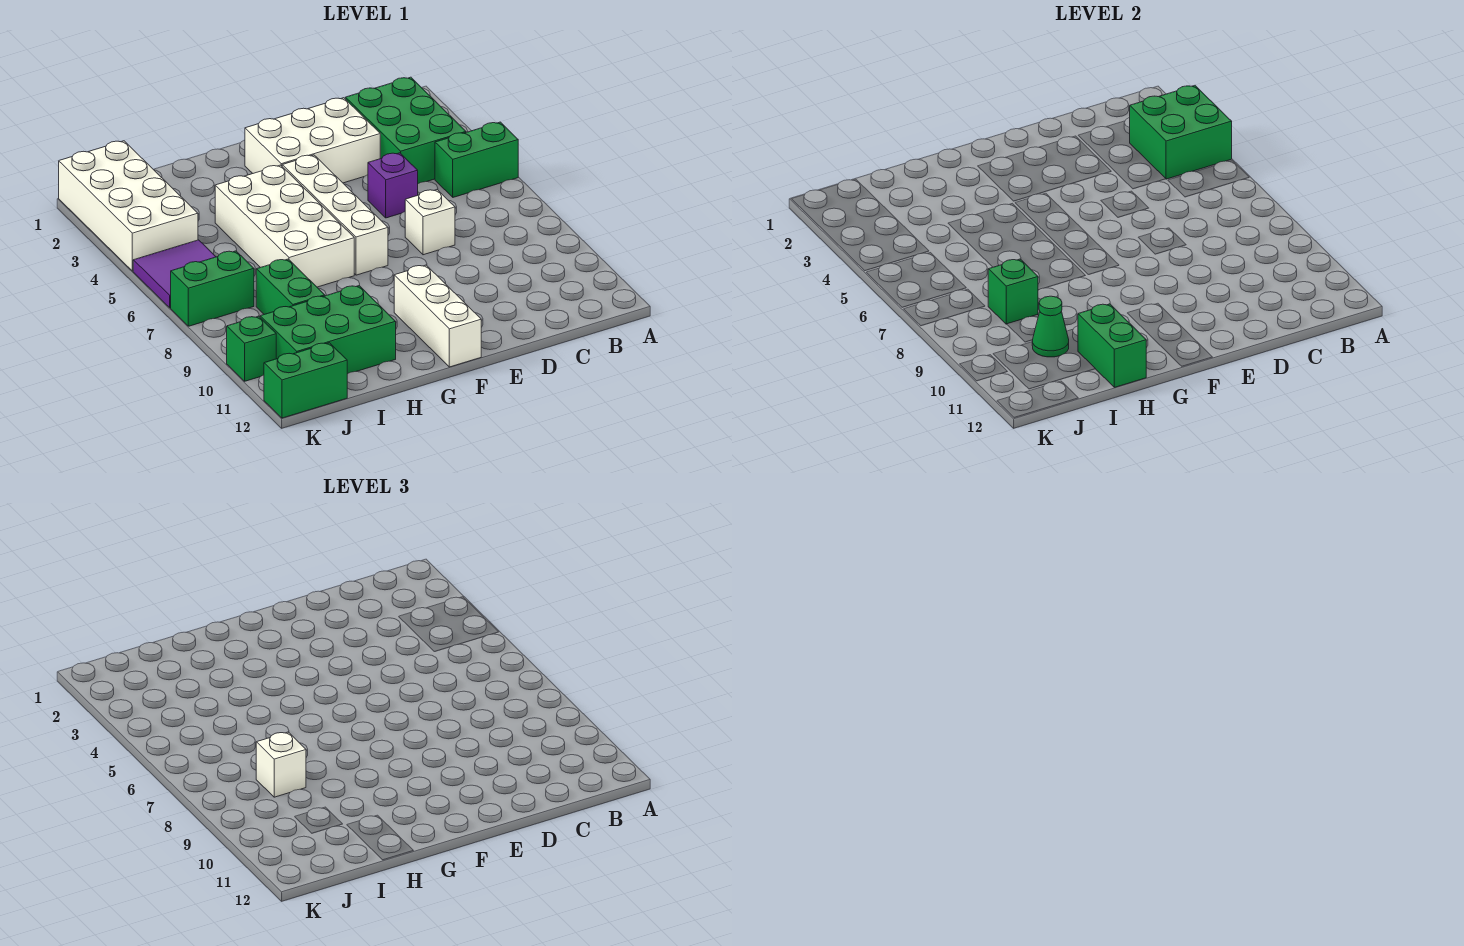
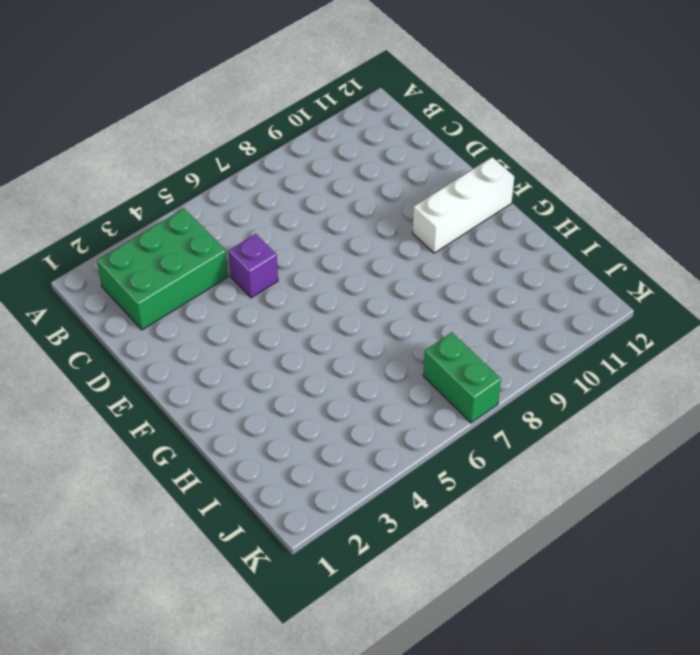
none -> green brick A5:B5 level 1
none -> white brick D2:F3 level 1
none -> white brick D7 level 1

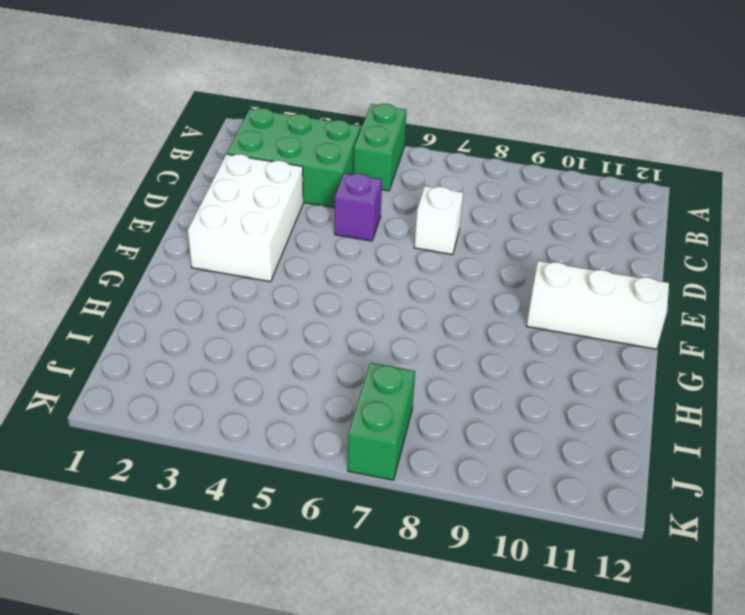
none -> white brick F4:F7 level 1
none -> white brick G4:H7 level 1
none -> green brick H10:J11 level 1

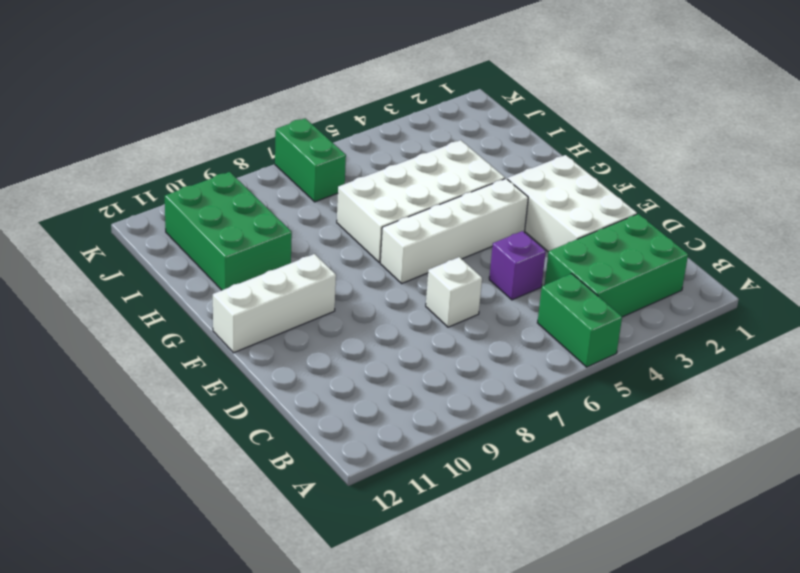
none -> green brick I8:I9 level 1
none -> white brick J1:K4 level 1
none -> purple tile J5:K6 level 1

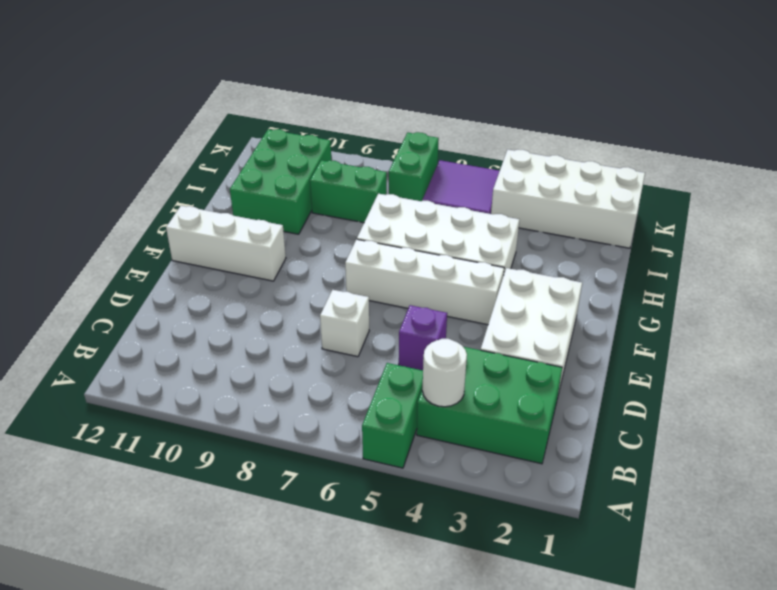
white round brick B4 level 2 -> green brick A3:B4 level 2
none -> green brick J12:K12 level 1
none -> green brick K10 level 1
none -> green brick H11:H12 level 2

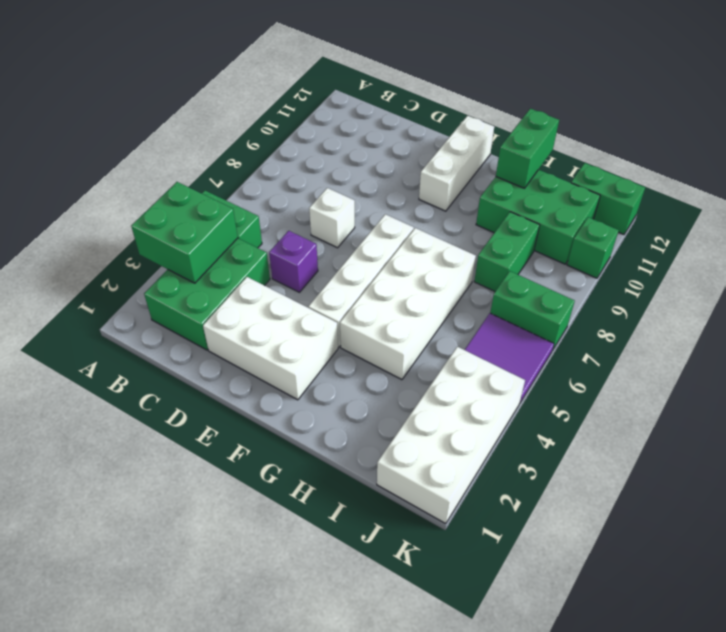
none -> green brick I8 level 2
none -> green cone I10 level 2
none -> white brick I8 level 3

